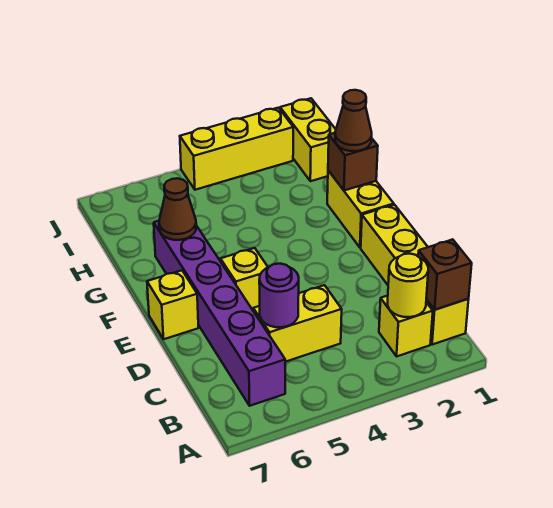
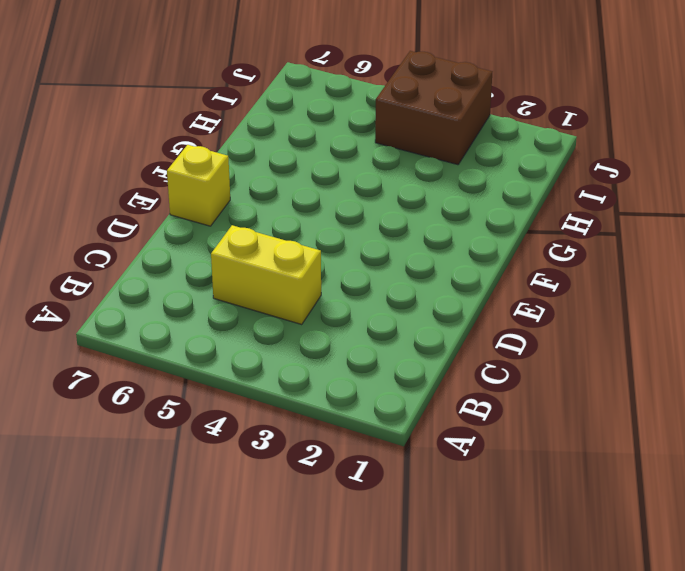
brown brick I3:J4 level 1 -> yellow brick J2:J4 level 1
none -> yellow brick B1:E1 level 1
none -> yellow brick B2 level 1
none -> purple brick B6:G6 level 1

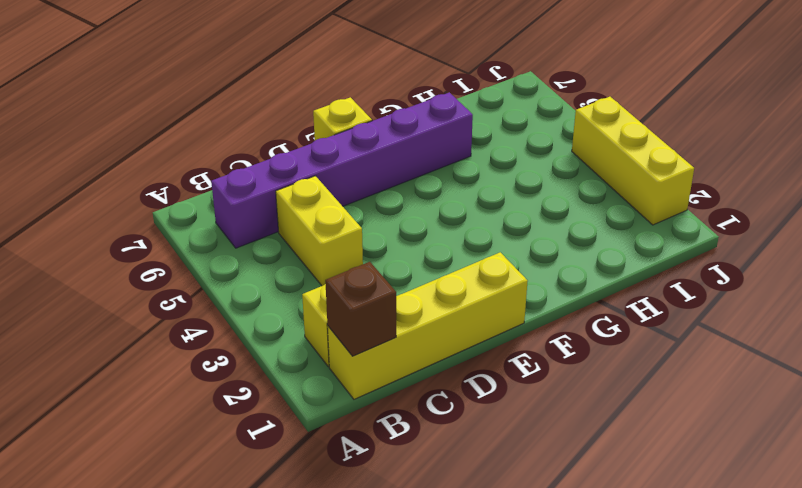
none -> yellow brick E5 level 1
none -> yellow brick F1:G1 level 1
none -> yellow brick I1:J1 level 1

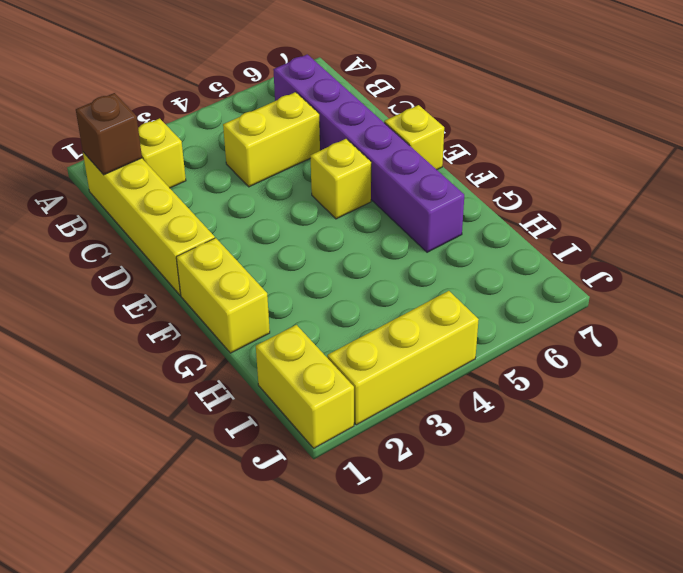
none -> yellow round brick B2 level 2
none -> purple round brick C5 level 2
none -> brown brick G1 level 2

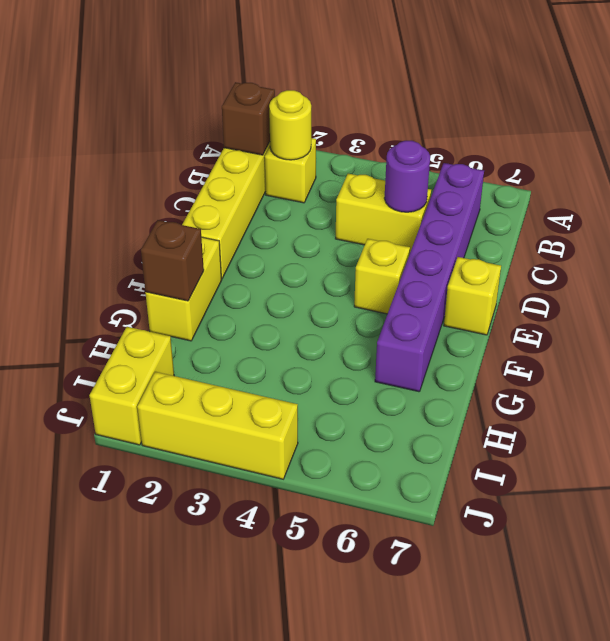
none -> brown cone G6 level 2
none -> brown cone G1 level 3

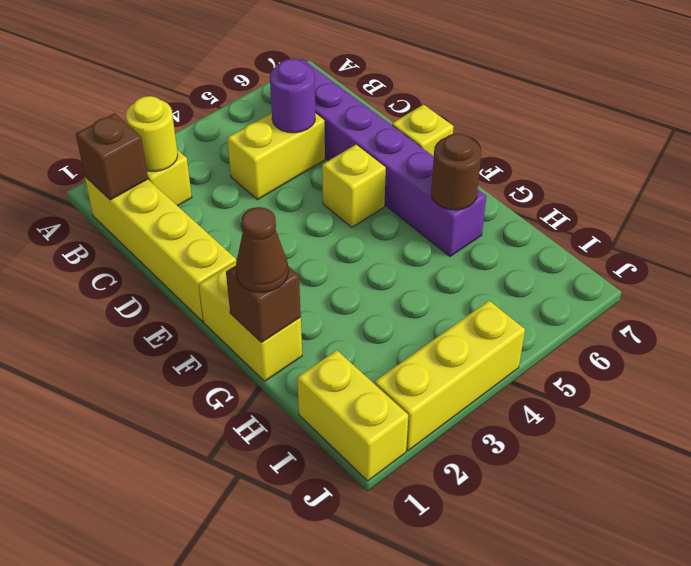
brown round brick G6 level 2 -> brown cone G6 level 2

